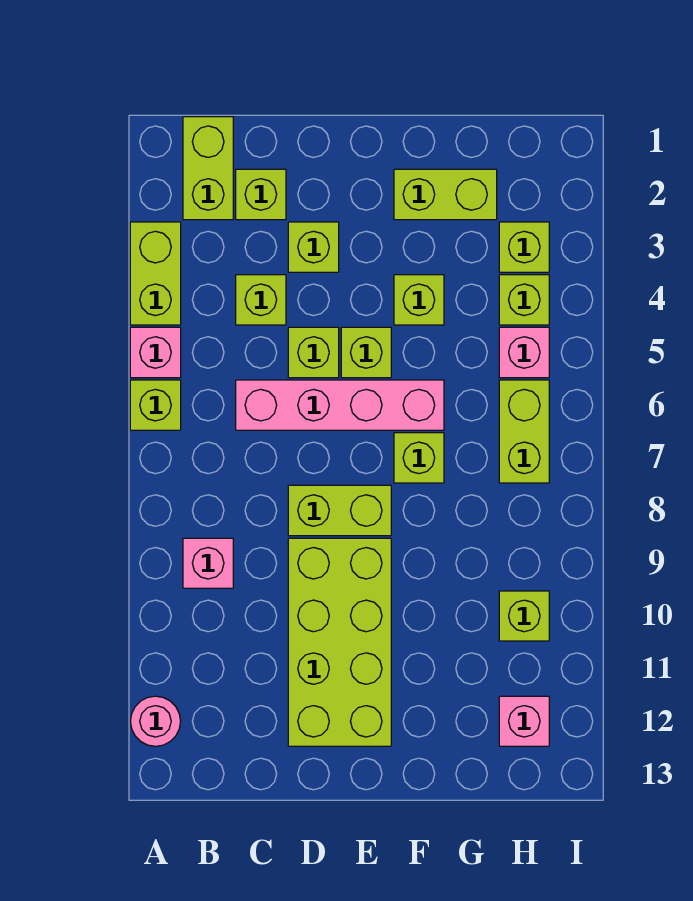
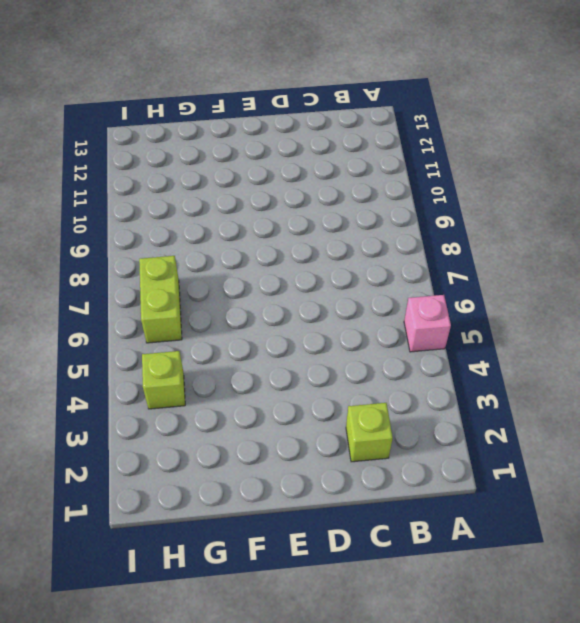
none -> lime brick A3:A4 level 1
none -> lime brick A6 level 1
none -> pink round brick A12 level 1

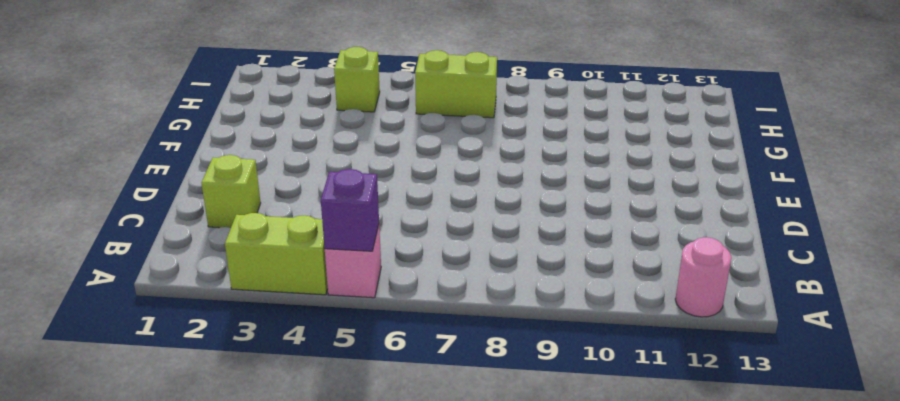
purple brick A5 level 2 -> none
none -> lime brick A6 level 1
none -> lime brick B1:B2 level 1
none -> pink brick B9 level 1

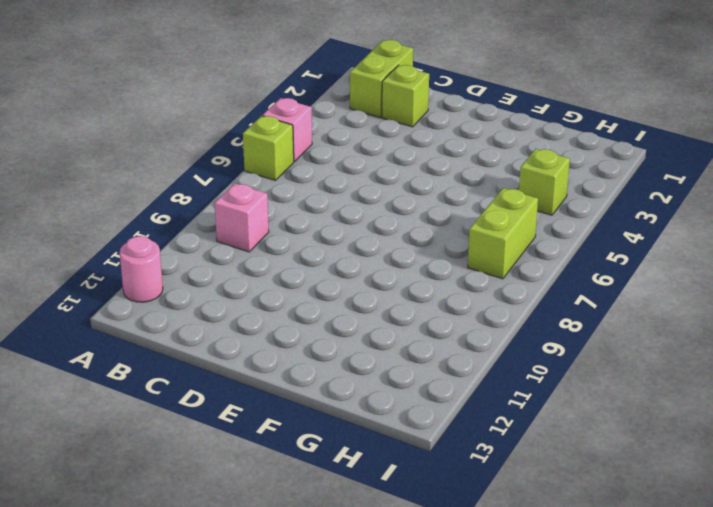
none -> lime brick A3:A4 level 1
none -> lime brick C4 level 1
none -> pink brick C6:F6 level 1

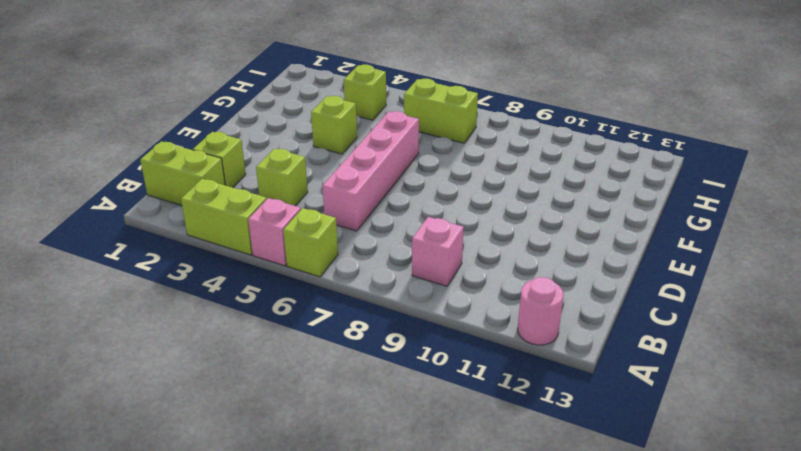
none -> lime brick D3 level 1
none -> lime brick D5 level 1
none -> lime brick D8:E8 level 1

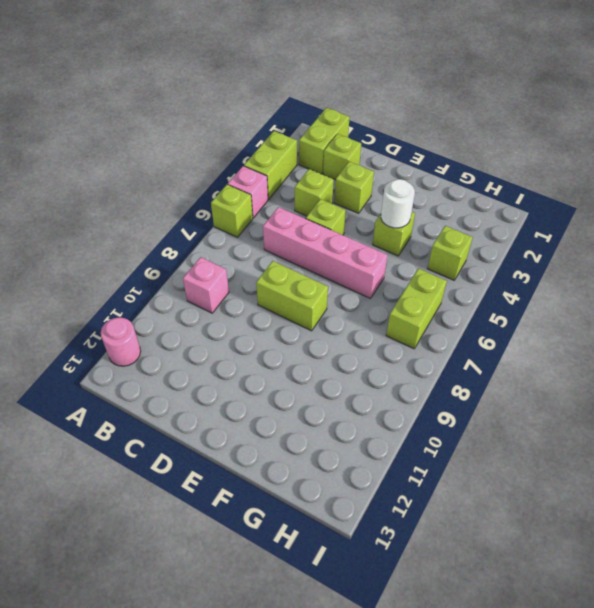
white round brick F4 level 2 -> none
none -> lime brick D9:E12 level 1
none -> lime brick E5 level 1
none -> lime brick F2:G2 level 1

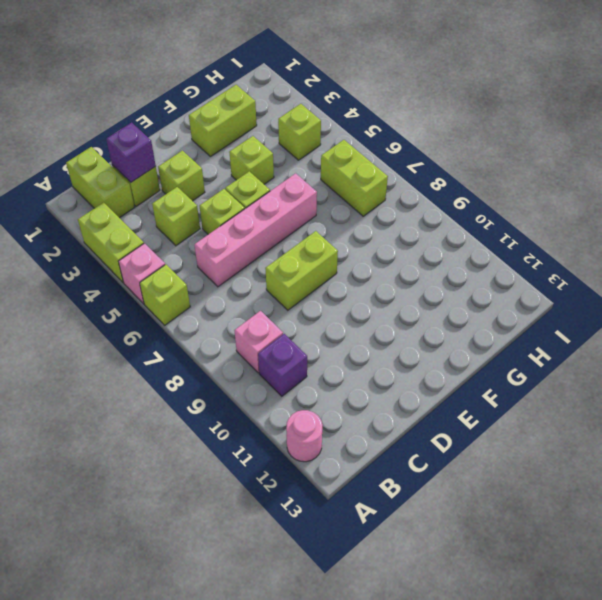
purple brick B10 level 1 -> none
purple brick C2 level 2 -> none
none -> lime brick D9:E12 level 1
none -> lime brick F7 level 1
none -> lime brick H3 level 1

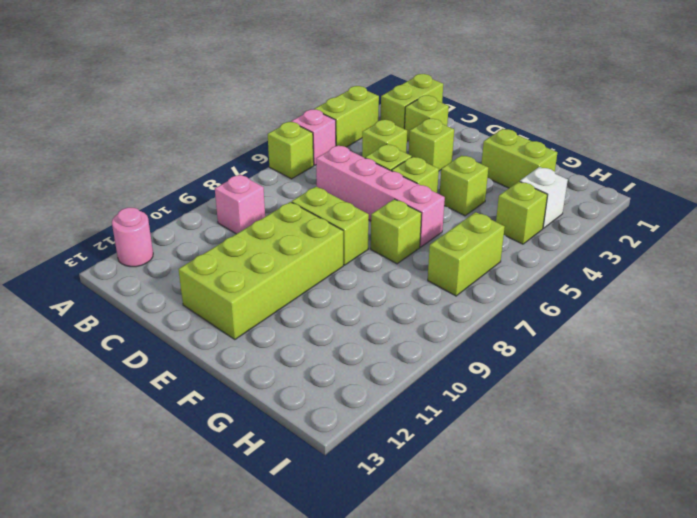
white brick H3 level 1 -> lime brick H3 level 1
none -> pink brick H5 level 1
none -> lime brick H10 level 1
none -> pink brick H12 level 1

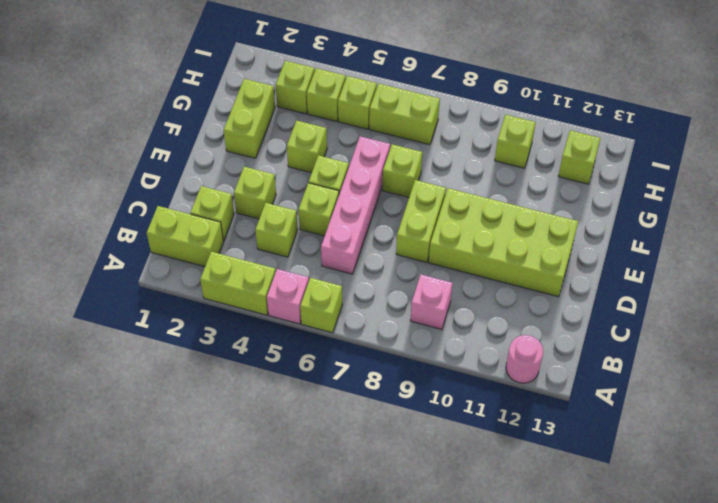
lime brick H5 level 1 -> pink brick H5 level 1
lime brick H12 level 1 -> pink brick H12 level 1

